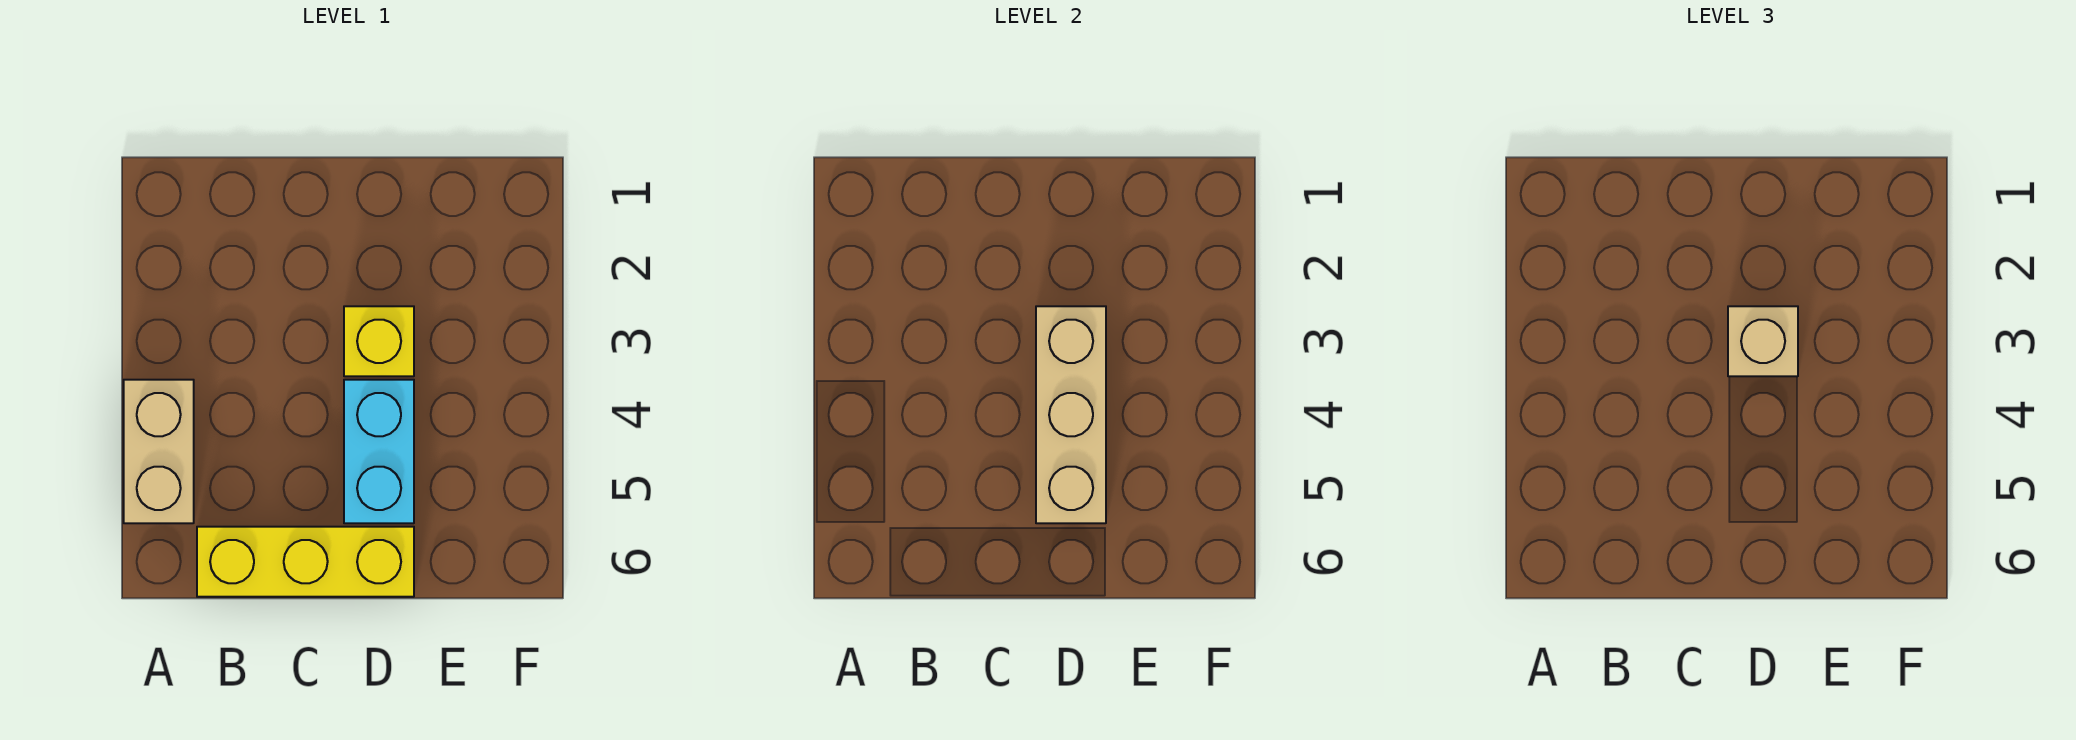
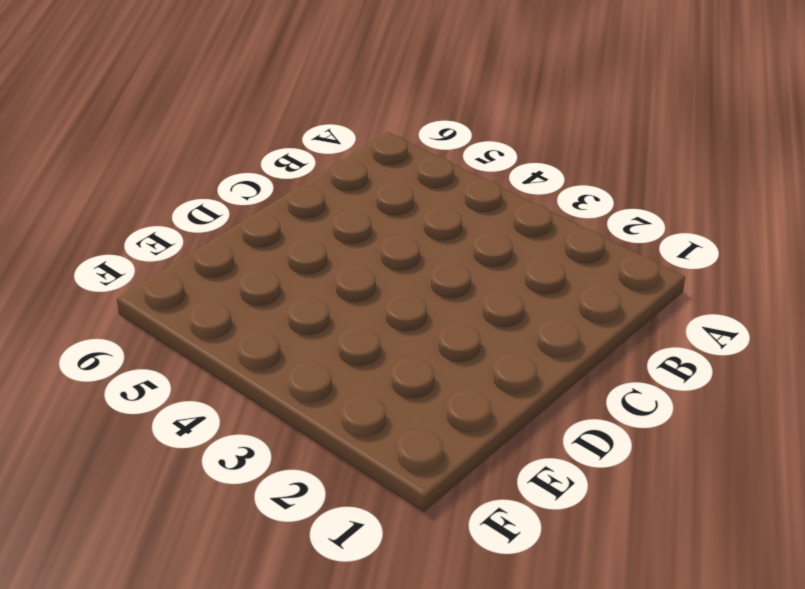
none -> tan brick A4:A5 level 1
none -> yellow brick B6:D6 level 1

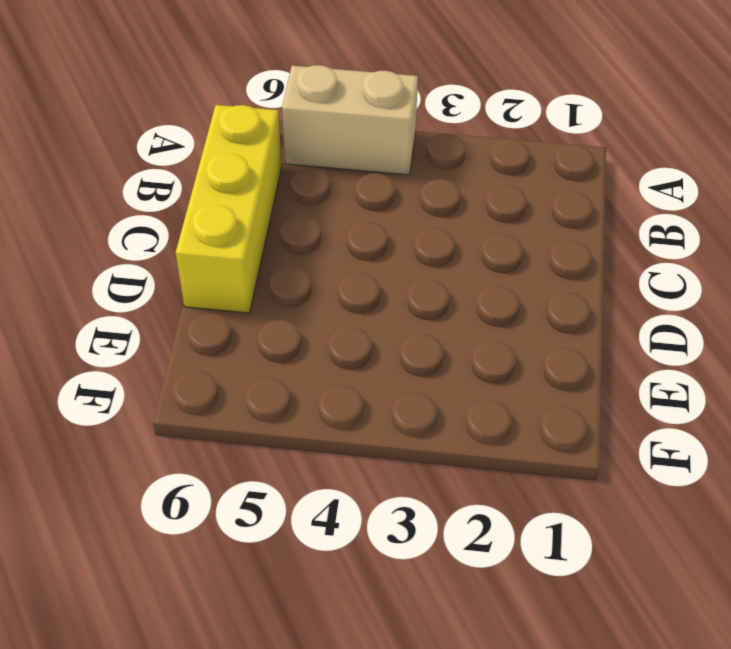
none -> yellow brick D3 level 1
none -> cyan brick D4:D5 level 1

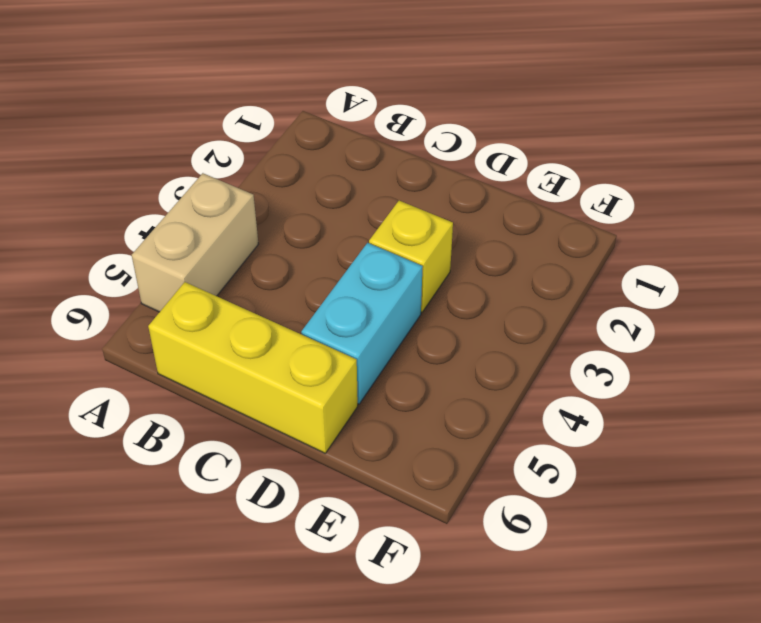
none -> tan brick D3:D5 level 2
none -> tan brick D3 level 3

